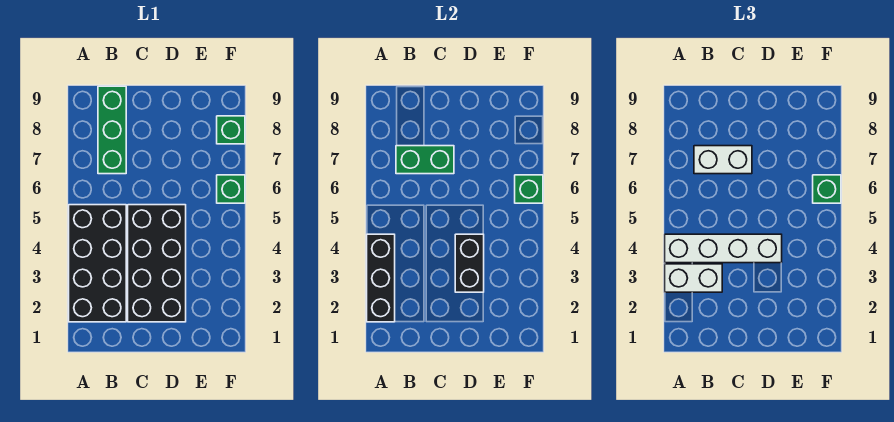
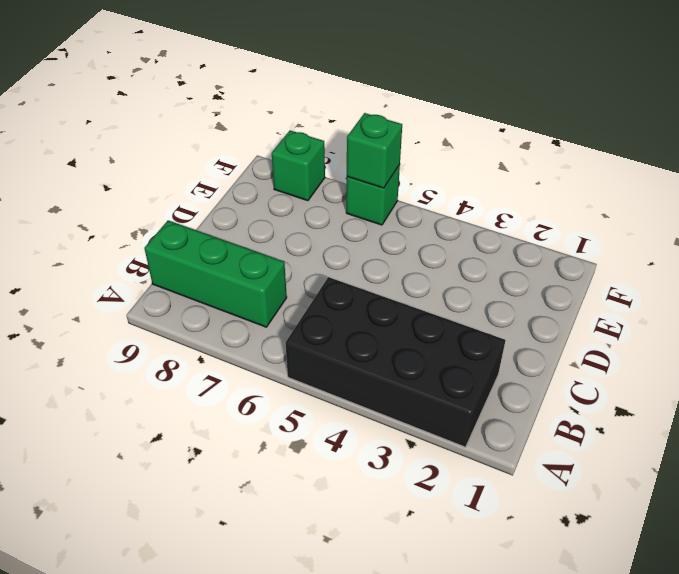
none -> black brick C2:D5 level 1
none -> black brick A2:A4 level 2
none -> green brick B7:C7 level 2

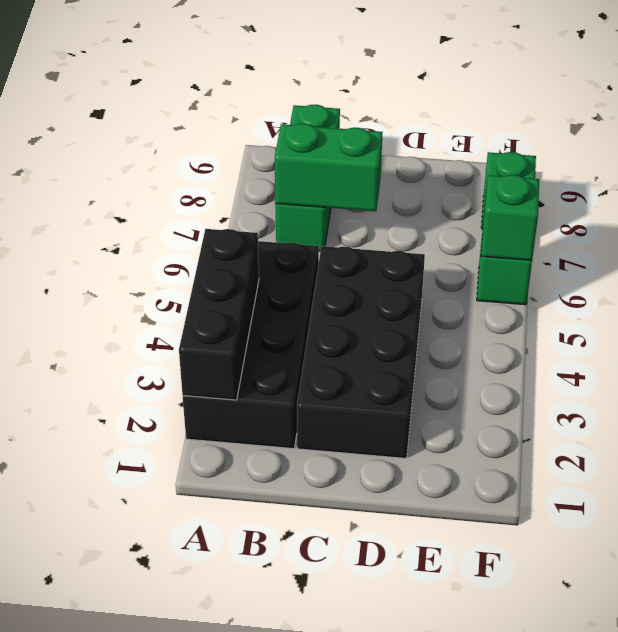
none -> black brick D3:D4 level 2
none -> white brick A3:B3 level 3
none -> white brick A4:D4 level 3

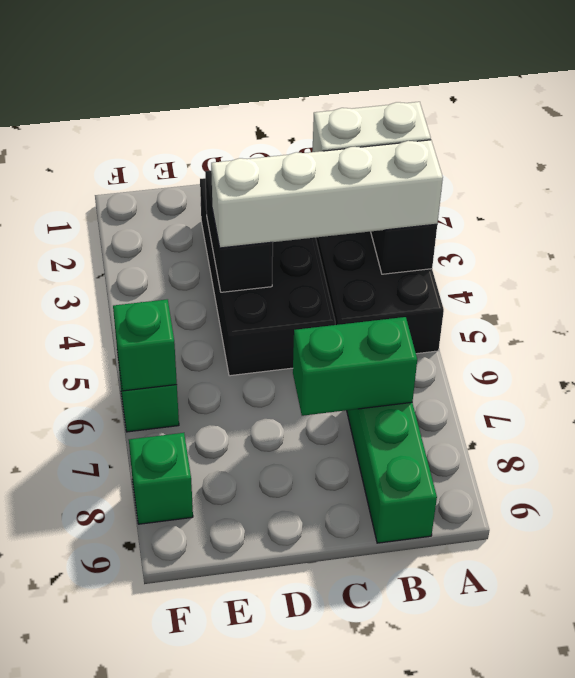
none -> white brick B7:C7 level 3
none -> green brick F6 level 3

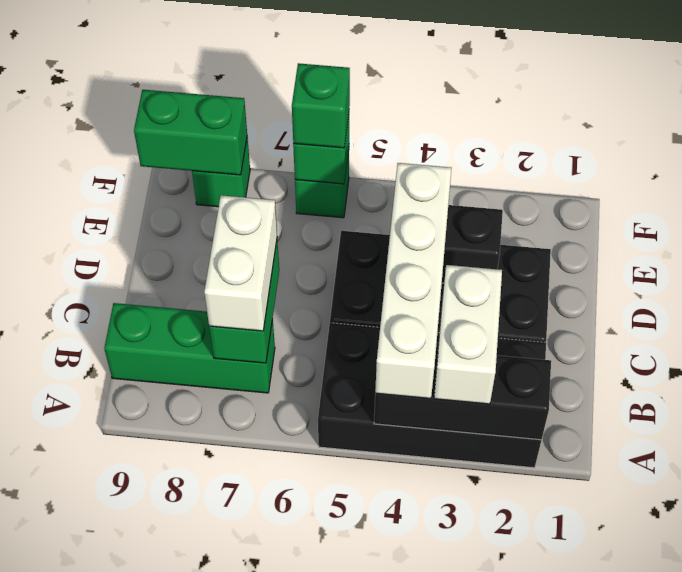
green brick F8:F9 level 2 -> none

